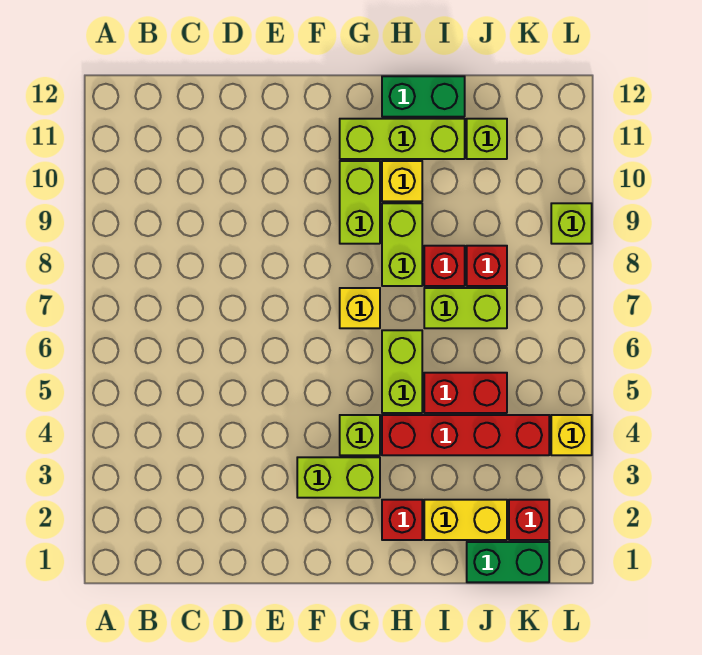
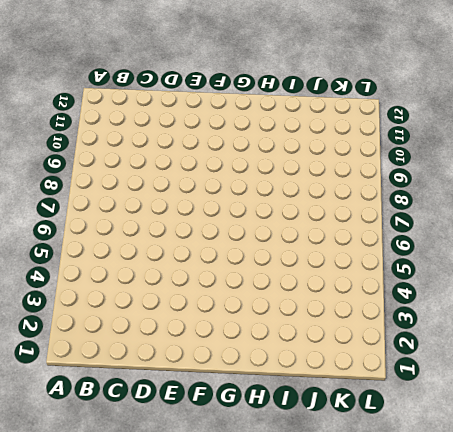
none -> lime brick F3:G3 level 1
none -> lime brick G4 level 1
none -> yellow brick G7 level 1

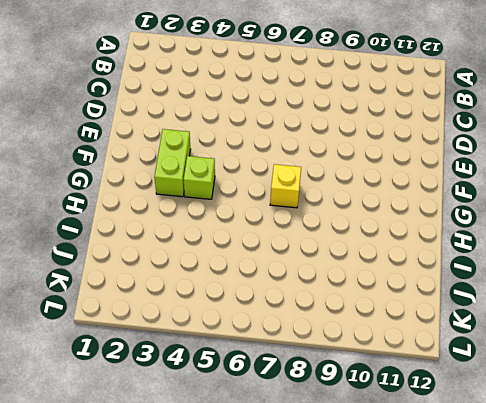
none -> lime brick G9:G10 level 1
none -> lime brick G11:I11 level 1
none -> red brick H2 level 1

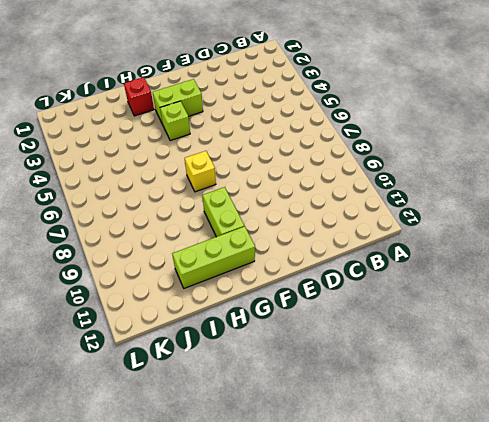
none -> red brick H4:K4 level 1
none -> lime brick H5:H6 level 1
none -> lime brick H8:H9 level 1

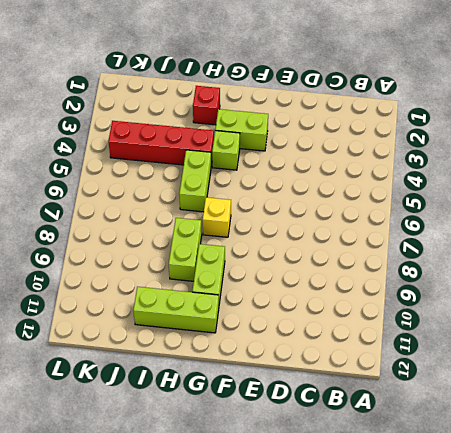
none -> yellow brick H10 level 1
none -> green brick H12:I12 level 1
none -> yellow brick I2:J2 level 1

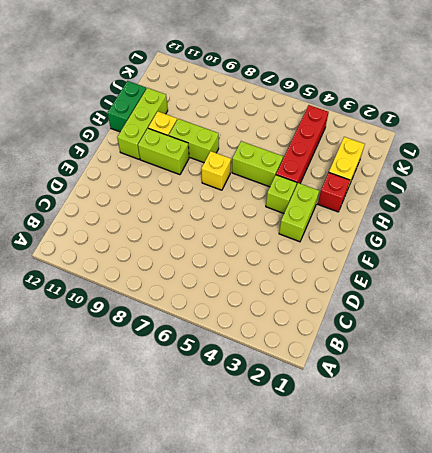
none -> red brick I5:J5 level 1
none -> lime brick I7:J7 level 1
none -> red brick I8 level 1

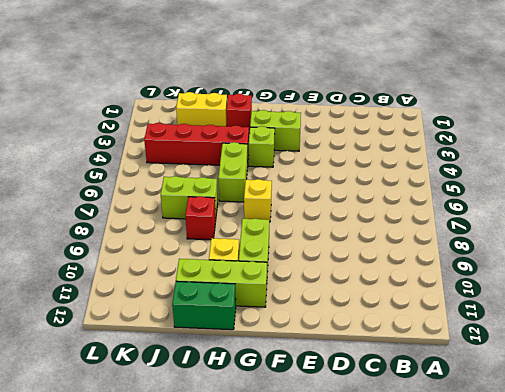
none -> lime brick H8:H9 level 1
none -> red brick I5:J5 level 1
none -> green brick J1:K1 level 1

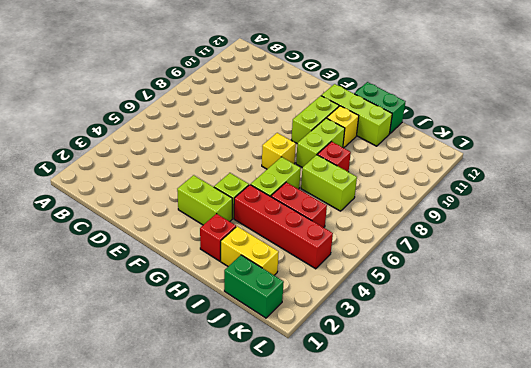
none -> red brick J8 level 1
none -> lime brick J11 level 1
none -> red brick K2 level 1

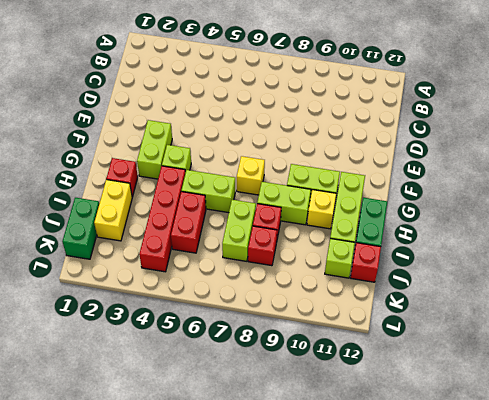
red brick J12 level 1 -> red brick K2 level 1
none -> yellow brick L4 level 1
none -> lime brick L9 level 1

